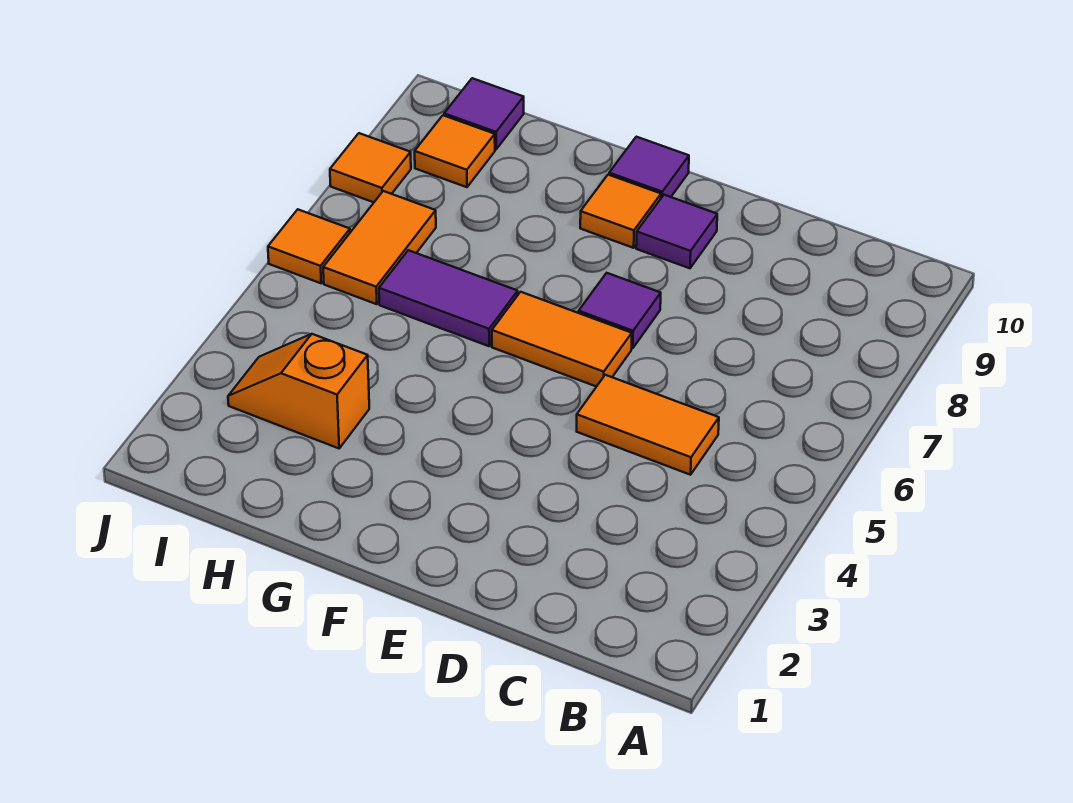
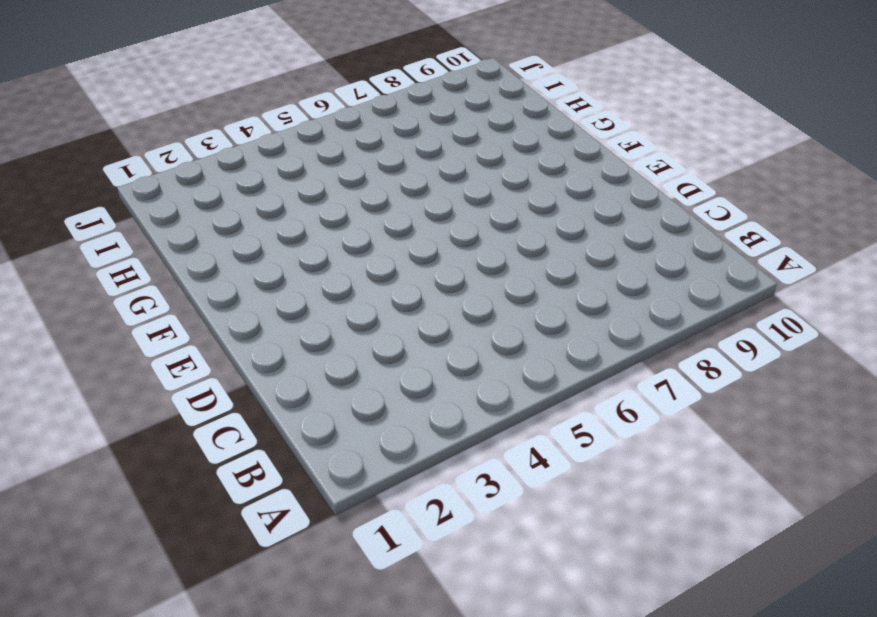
none -> orange tile C5:D5 level 1
none -> orange tile E6:F6 level 1
none -> purple tile E7 level 1

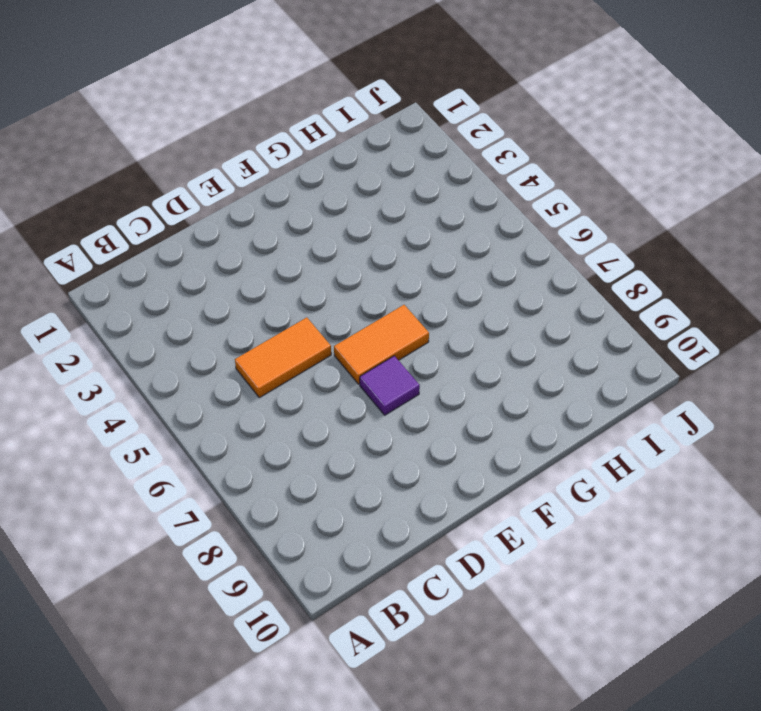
none -> purple tile E9 level 1
none -> orange tile F9 level 1
none -> purple tile F10 level 1

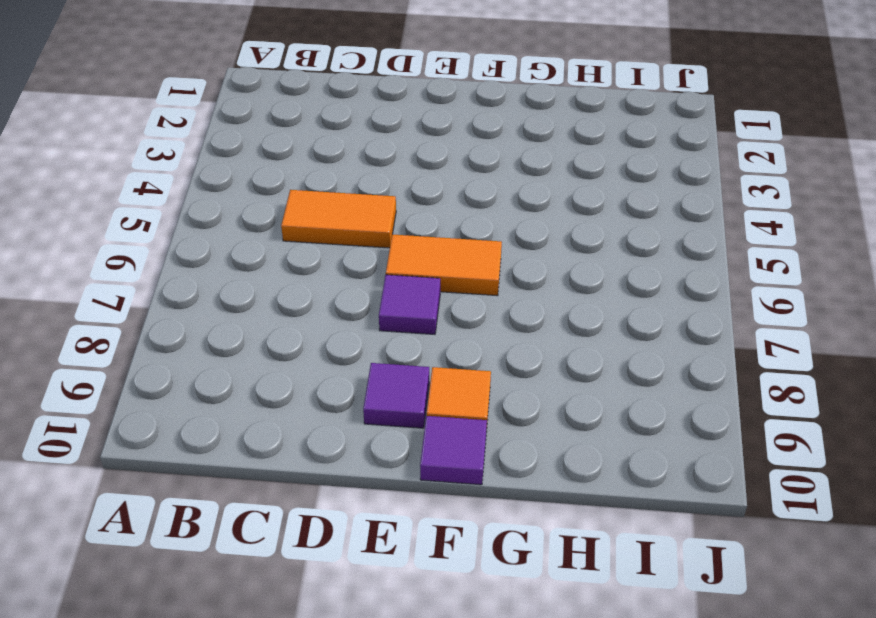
none -> purple tile G6:H6 level 1
none -> orange slope H3:I3 level 1 top H
none -> orange tile I6:I7 level 1

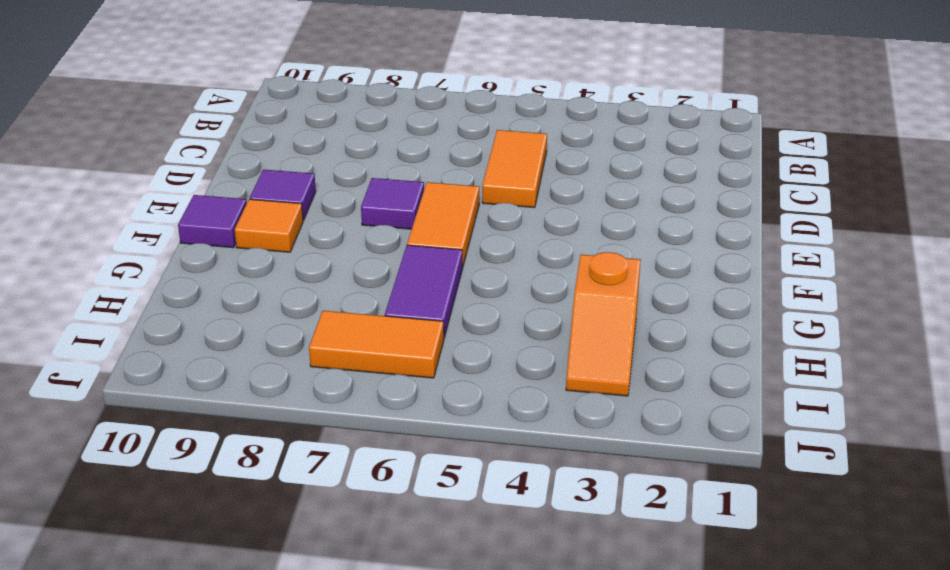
none -> orange tile I9 level 1
none -> purple tile I10 level 1
none -> orange tile J6 level 1

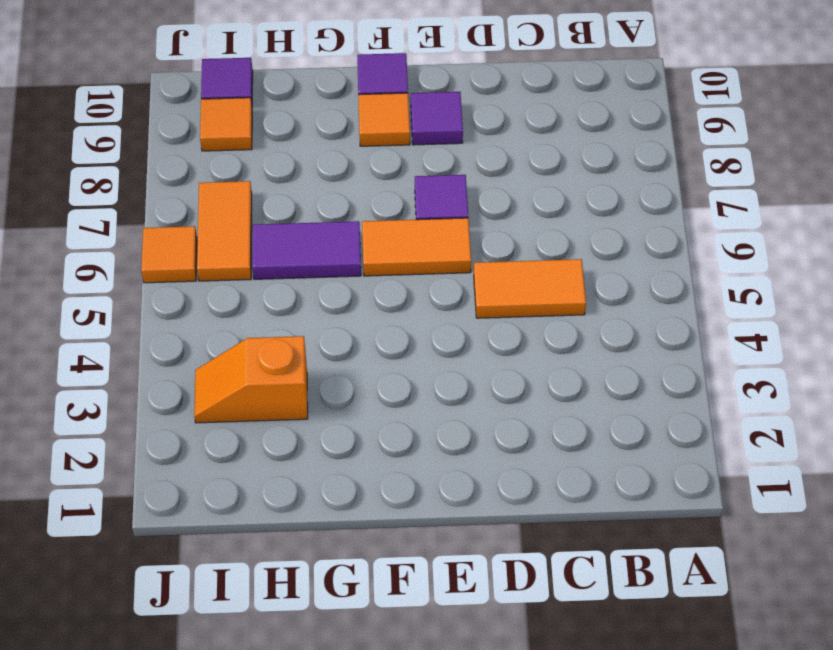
none -> orange tile J8 level 1

